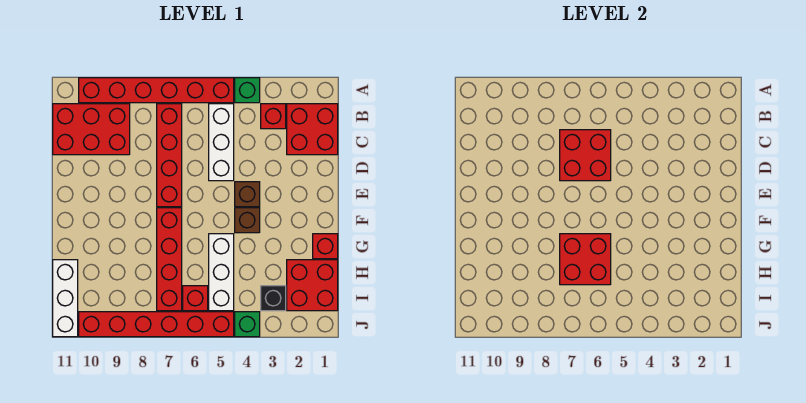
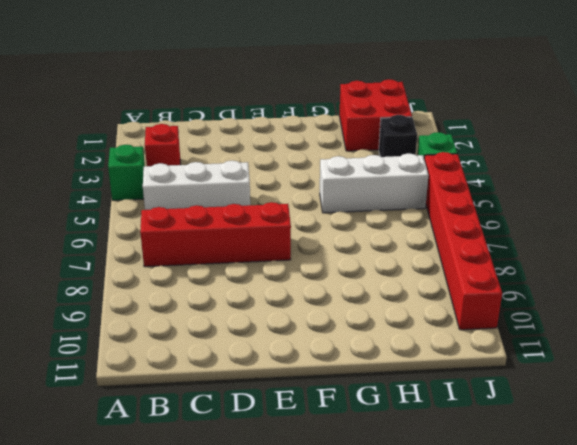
none -> red brick A5:A10 level 1
none -> red brick B1:C2 level 1
none -> red brick B9:C11 level 1

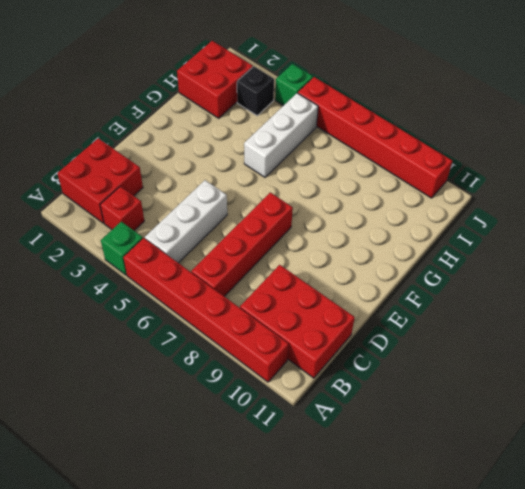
none -> brown brick E4 level 1
none -> brown brick F4 level 1
none -> red brick F7:I7 level 1

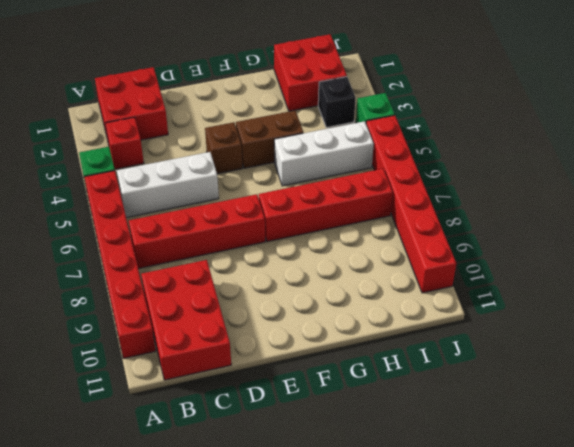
brown brick F4:G4 level 1 -> brown brick F4 level 1
none -> red brick G1 level 1
none -> white brick H11:J11 level 1
none -> red brick I6 level 1

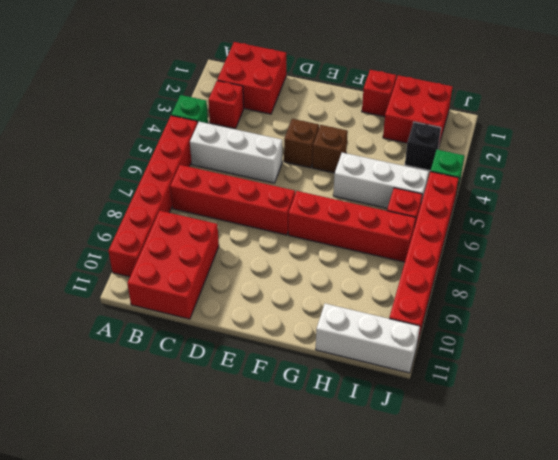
none -> red brick C6:D7 level 2
none -> red brick G6:H7 level 2

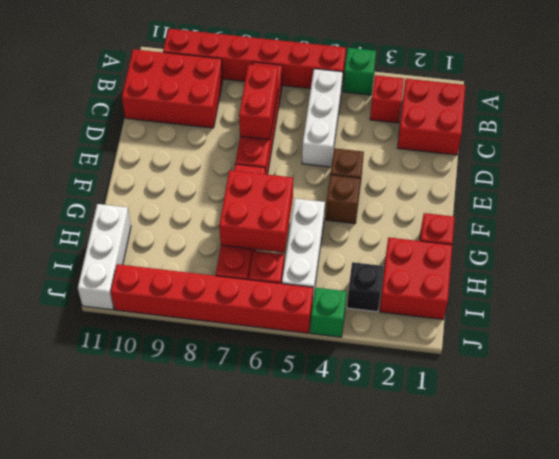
red brick C7:D7 level 2 -> red brick C6:D7 level 2

